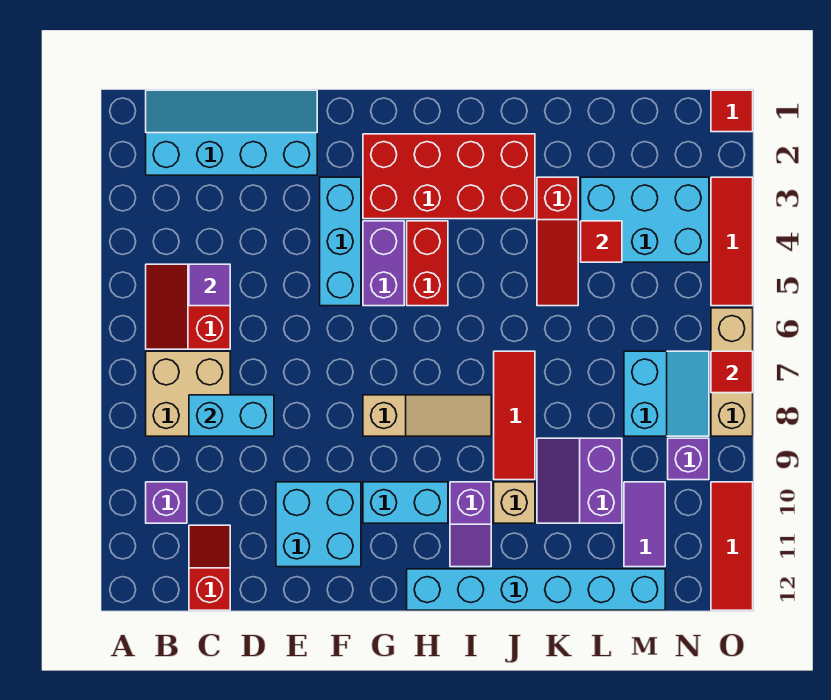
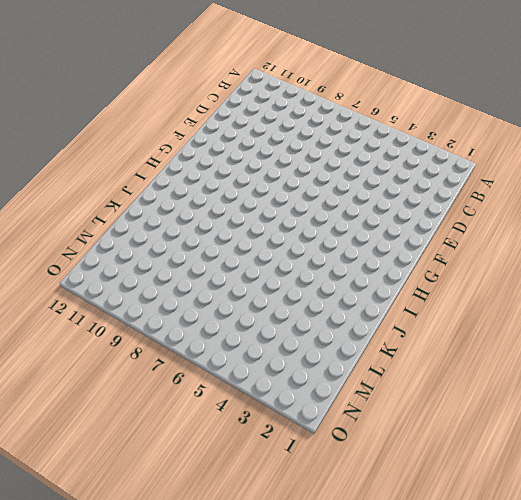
none -> cyan slope B1:E2 level 1 top 2
none -> red slope B5:C6 level 1 top C
none -> tan brick B7:C8 level 1
none -> purple brick B10 level 1

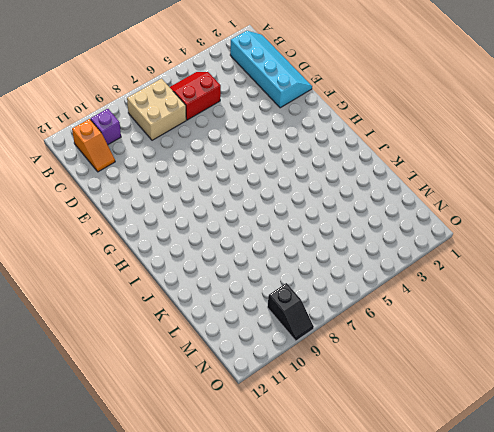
orange slope B11:C11 level 1 top B -> red slope C11:C12 level 1 top 12
black slope N9:O9 level 1 top N -> purple brick N9 level 1
none -> cyan brick E10:F11 level 1
none -> cyan brick F3:F5 level 1
none -> red brick G2:J3 level 1
none -> purple brick G4:G5 level 1

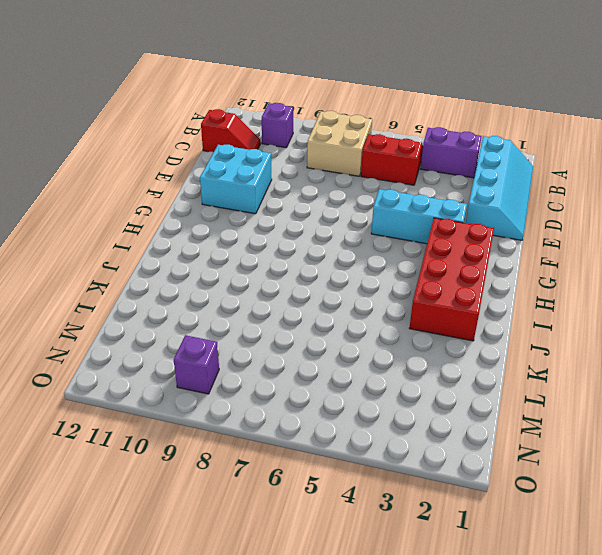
purple brick B3:B4 level 1 -> purple brick G4:G5 level 1
none -> tan slope G8:I8 level 1 top G
none -> cyan brick G10:H10 level 1
none -> red brick H4:H5 level 1
none -> cyan brick H12:M12 level 1

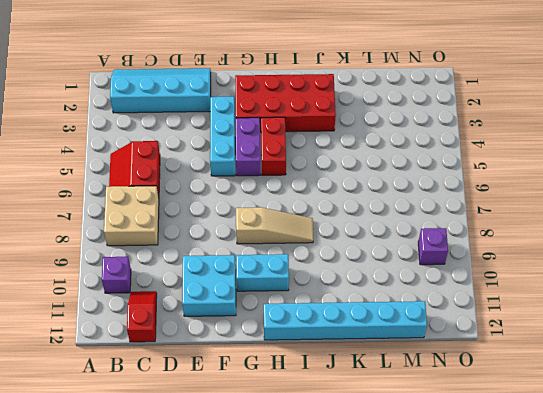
none -> purple slope I10:I11 level 1 top 10
none -> red tile J7:J9 level 1
none -> tan brick J10 level 1
none -> red slope K3:K5 level 1 top 3

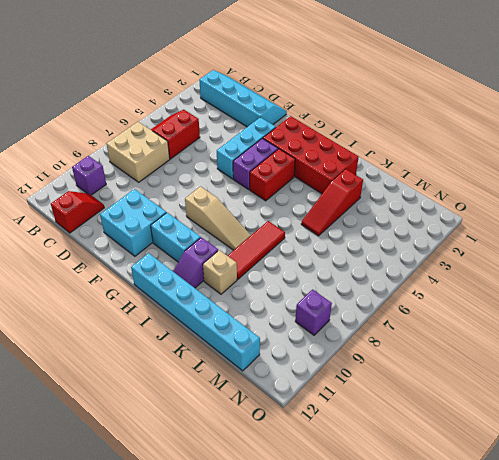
none -> purple slope K9:L10 level 1 top L
none -> cyan brick L3:N4 level 1
none -> cyan slope M7:N8 level 1 top M
none -> purple tile M10:M11 level 1

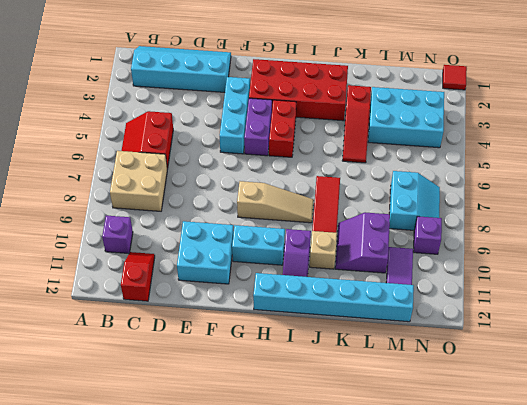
none -> red tile O3:O5 level 1
none -> tan brick O6:O8 level 1
none -> red tile O10:O12 level 1
none -> purple tile C5 level 2

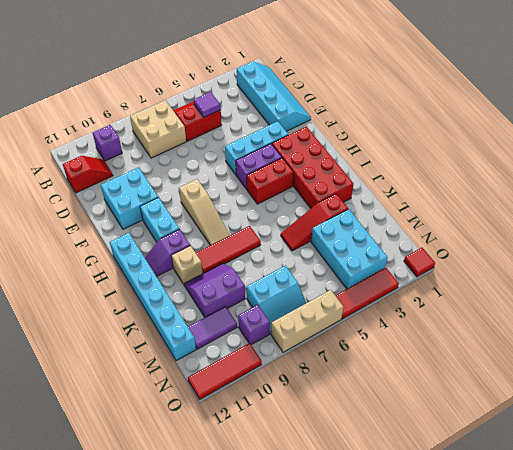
none -> cyan brick C8:D8 level 2
none -> red tile L4 level 2
none -> red tile O7 level 2

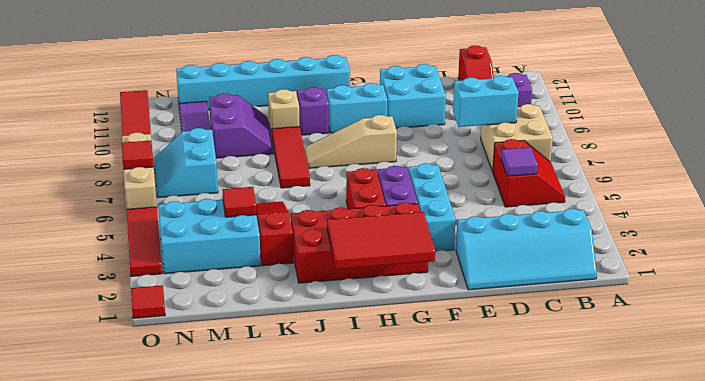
red tile G1:I2 level 2 -> none
none -> purple brick N9 level 1

